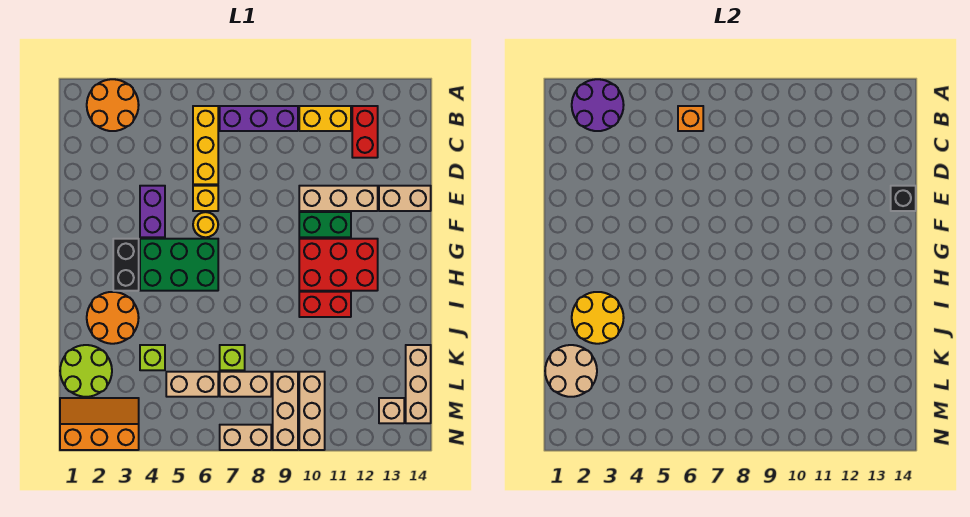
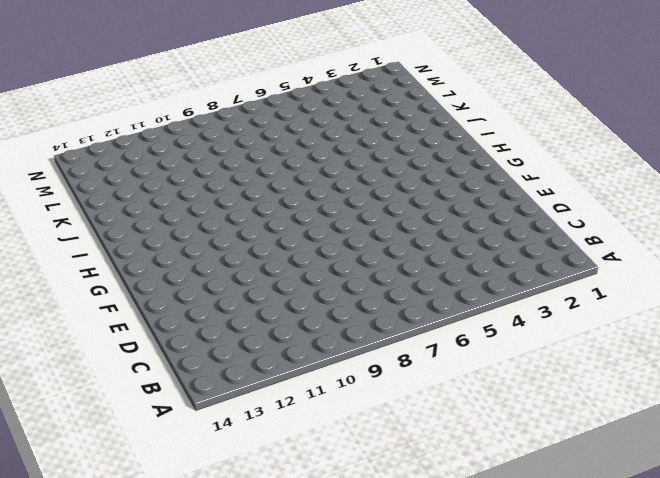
none -> orange round brick A2:B3 level 1
none -> yellow brick B6:D6 level 1
none -> purple brick B7:B9 level 1
none -> yellow brick B10:B11 level 1

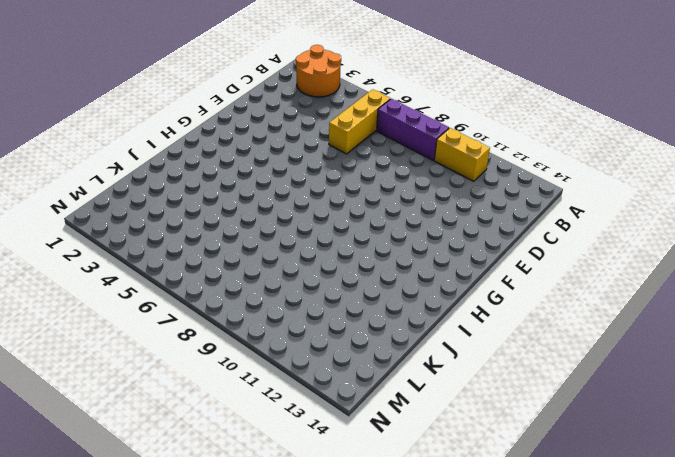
none -> red brick B12:C12 level 1
none -> purple brick E4:F4 level 1
none -> yellow brick E6 level 1
none -> tan brick E10:E12 level 1

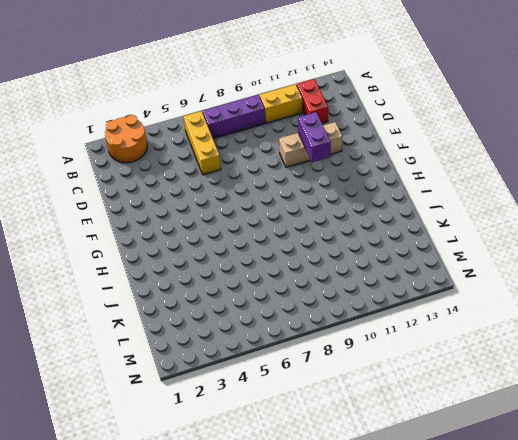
purple brick E11:F11 level 2 -> purple brick E4:F4 level 1
none -> yellow brick E6 level 1
none -> tan brick E13:E14 level 1
none -> yellow round brick F6 level 1
none -> green brick F10:F11 level 1

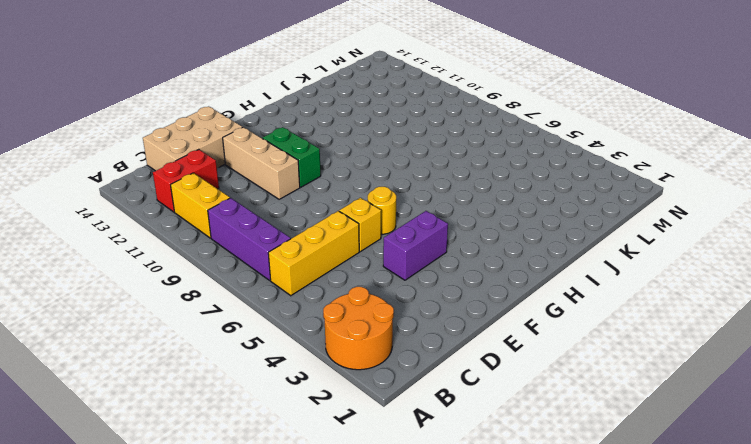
tan brick C13:E14 level 1 -> tan brick E13:E14 level 1
none -> black brick G3:H3 level 1
none -> green brick G4:H6 level 1
none -> red brick G10:H12 level 1
none -> orange round brick I2:J3 level 1

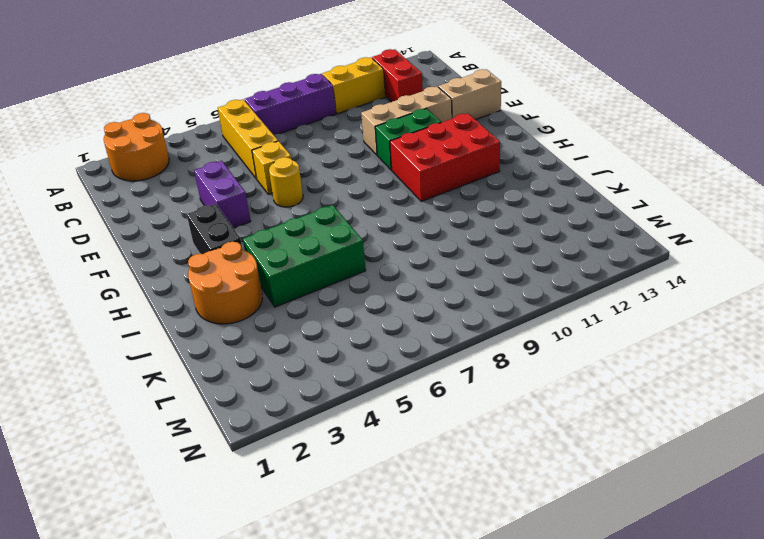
green brick I4:J6 level 1 -> green brick G4:H6 level 1
none -> red brick I10:I11 level 1
none -> lime round brick K1:L2 level 1
none -> lime brick K4 level 1
none -> lime brick K7 level 1

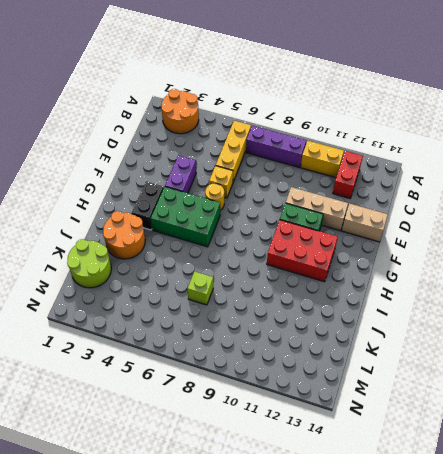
none -> red brick I10:I11 level 1
none -> lime brick K4 level 1
none -> tan brick K14:M14 level 1
none -> tan brick L5:L6 level 1

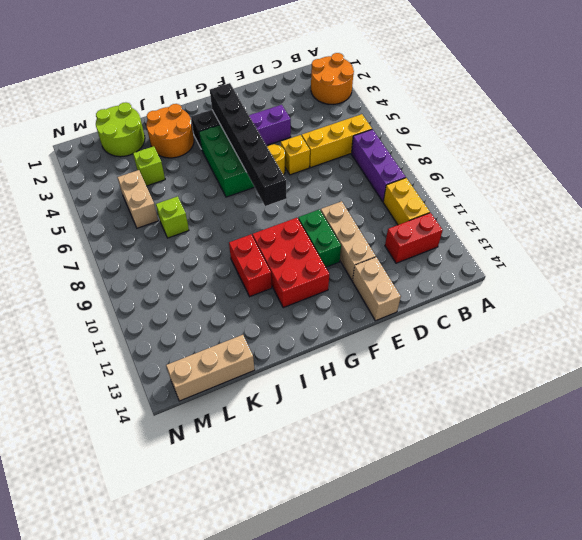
black brick G3:G8 level 2 -> none
none -> tan brick L7:L8 level 1
none -> tan brick L9:N9 level 1
none -> tan brick L10:N10 level 1
none -> orange slope M1:N3 level 1 top N

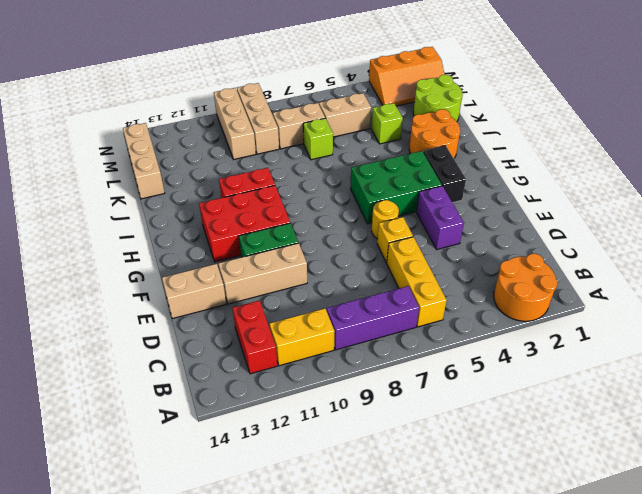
none -> tan brick M13 level 1
none -> tan brick N7:N8 level 1
none -> purple round brick A2:B3 level 2
none -> orange brick B6 level 2

